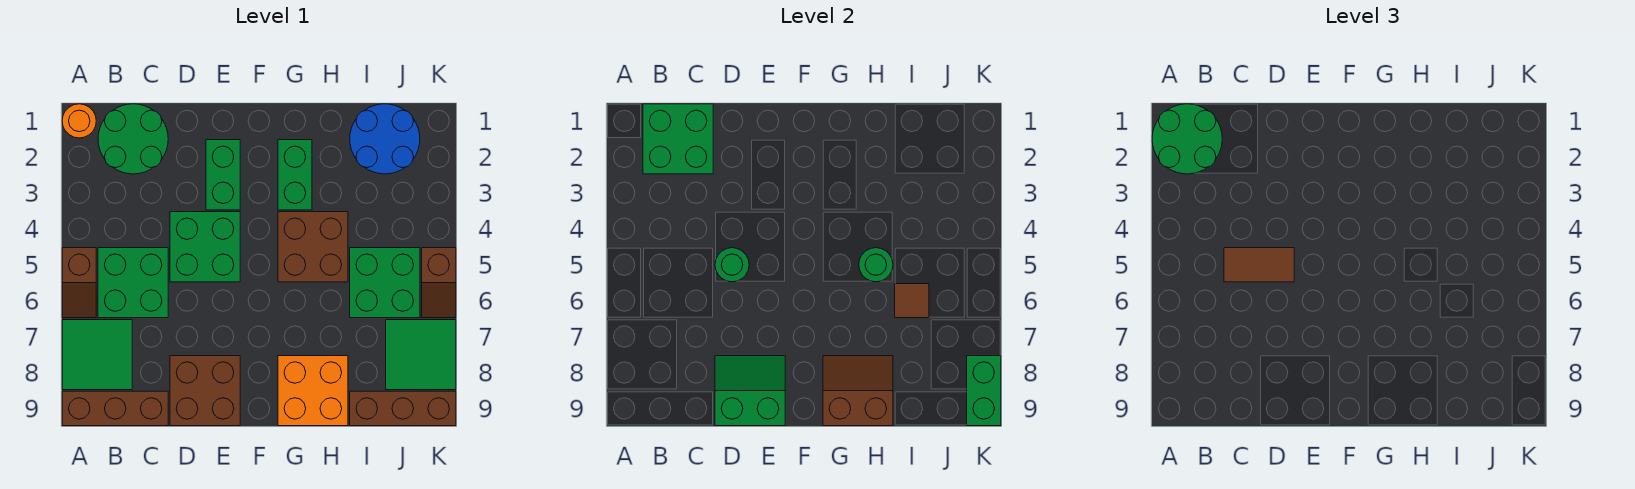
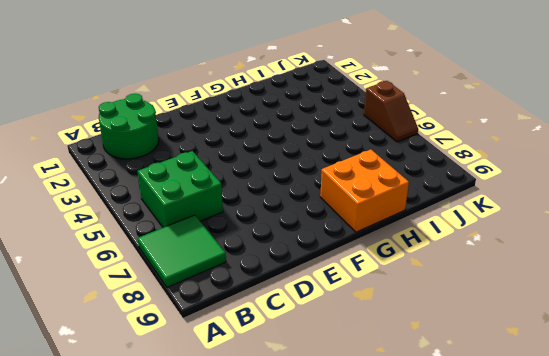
none -> orange round brick A1 level 1
none -> brown slope A5:A6 level 1 top 5
none -> brown brick A9:C9 level 1

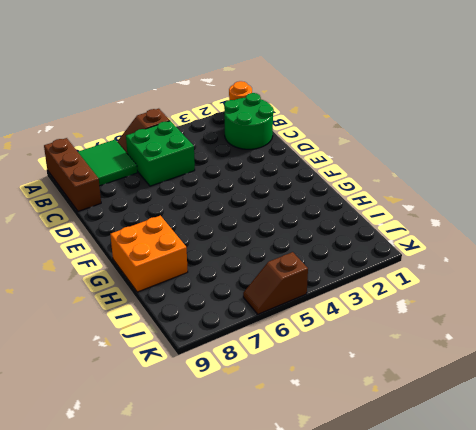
none -> green brick D4:E5 level 1
none -> brown brick D8:E9 level 1
none -> green brick E2:E3 level 1

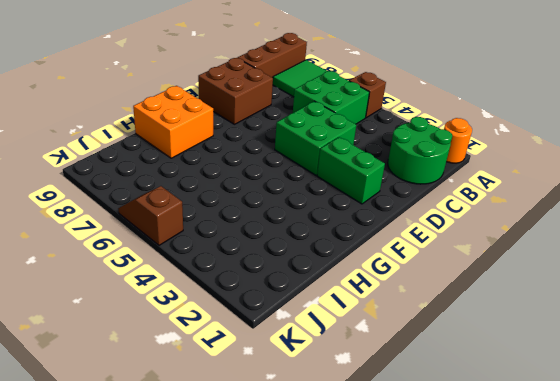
none -> green brick G2:G3 level 1
none -> brown brick G4:H5 level 1
none -> blue round brick I1:J2 level 1

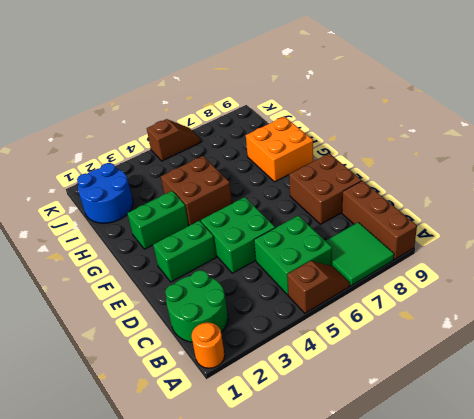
none -> green brick I5:J6 level 1
none -> brown brick I9:K9 level 1
none -> green tile J7:K8 level 1

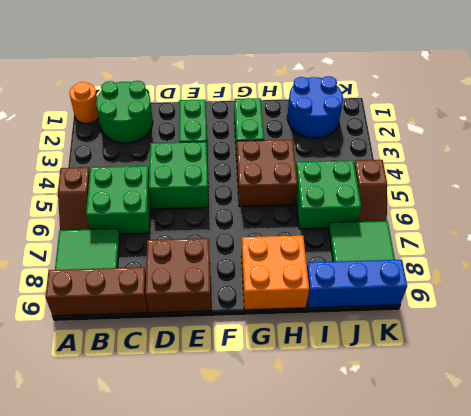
blue brick I9:K9 level 1 -> brown brick I9:K9 level 1
none -> green brick B1:C2 level 2
none -> green round brick D5 level 2
none -> green slope D8:E9 level 2 top 9

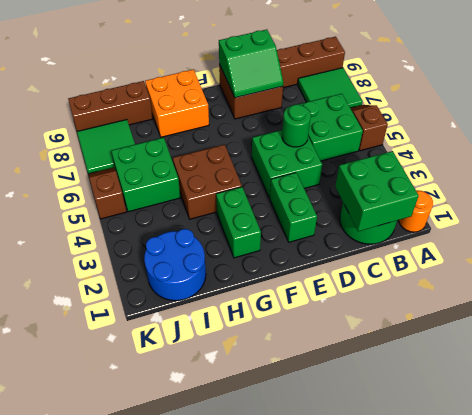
none -> brown slope G8:H9 level 2 top 9
none -> green round brick H5 level 2
none -> brown tile I6 level 2

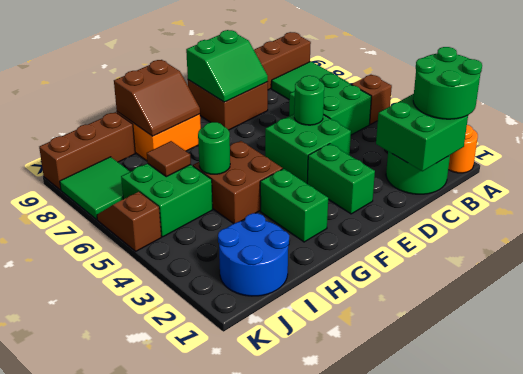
none -> green brick K8:K9 level 2
none -> brown tile C5:D5 level 3

